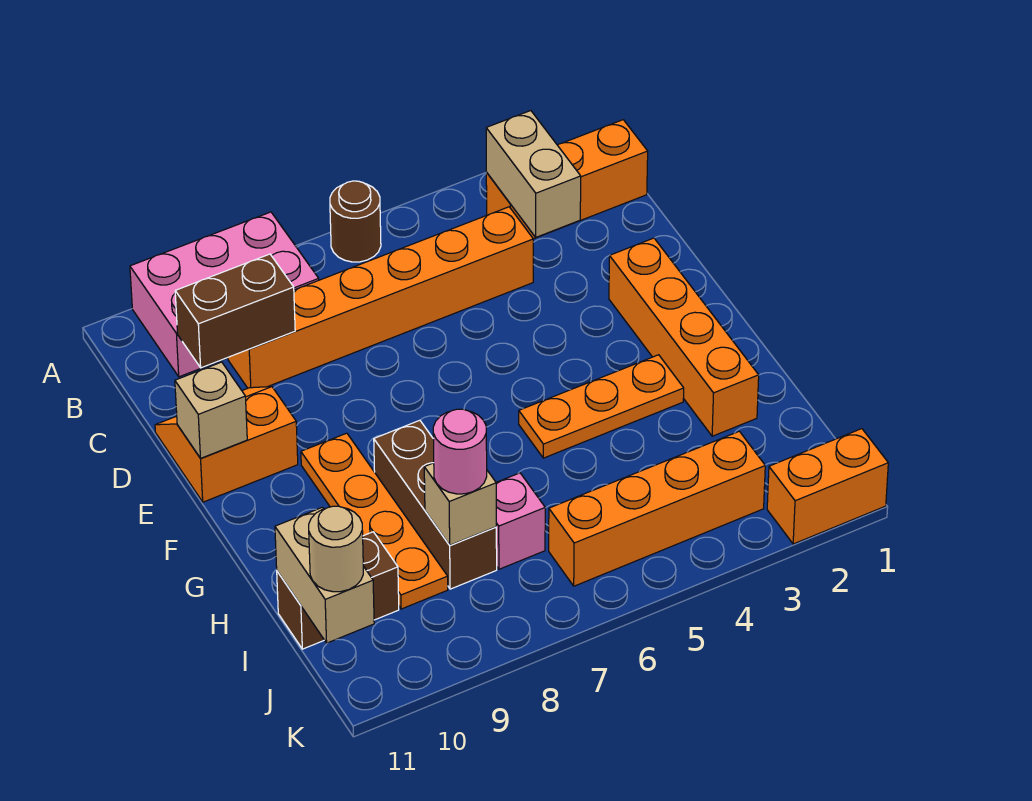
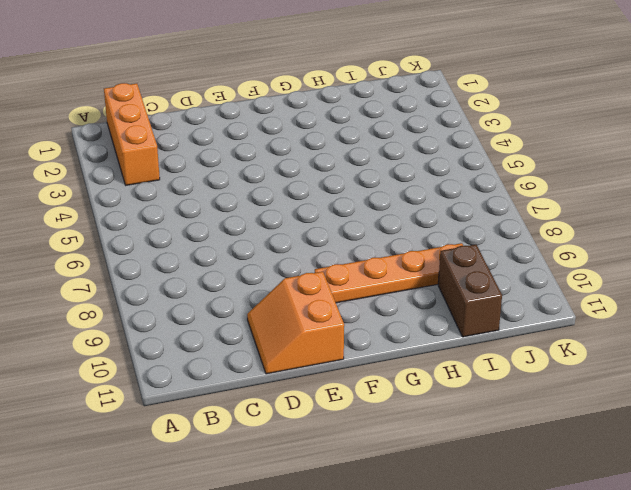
none -> brown round brick A6 level 1
none -> pink brick A8:B10 level 1
none -> orange brick C4:C9 level 1

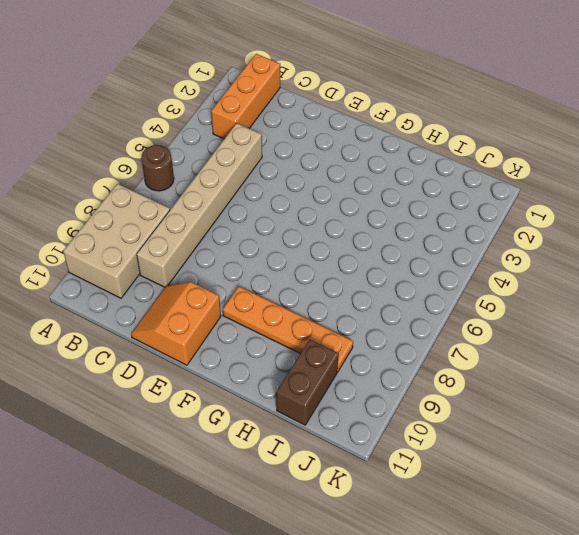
tan brick A8:B10 level 1 -> pink brick A8:B10 level 1
tan brick C4:C9 level 1 -> orange brick C4:C9 level 1
none -> orange brick E2:H2 level 1
none -> orange plate G3:G5 level 1
none -> brown brick G8:I8 level 1

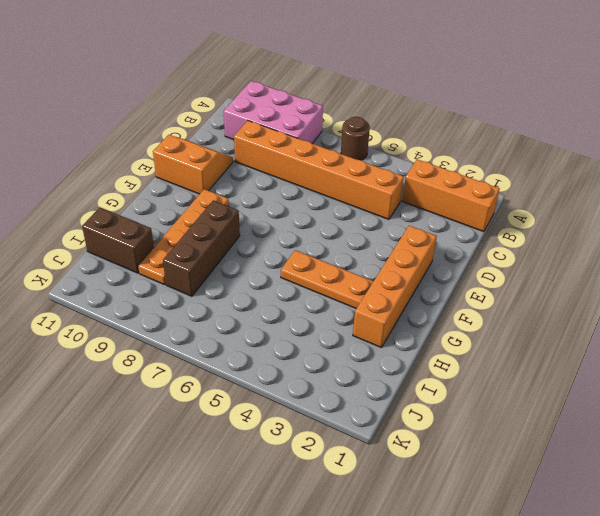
none -> pink brick I7 level 1
none -> orange brick J3:J6 level 1
none -> orange brick K1:K2 level 1

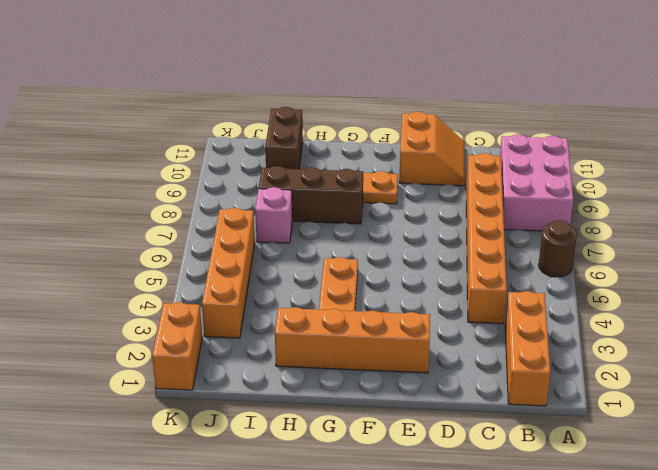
none -> tan brick B3:C3 level 2
none -> brown brick C9:C10 level 2
none -> tan brick E11 level 2

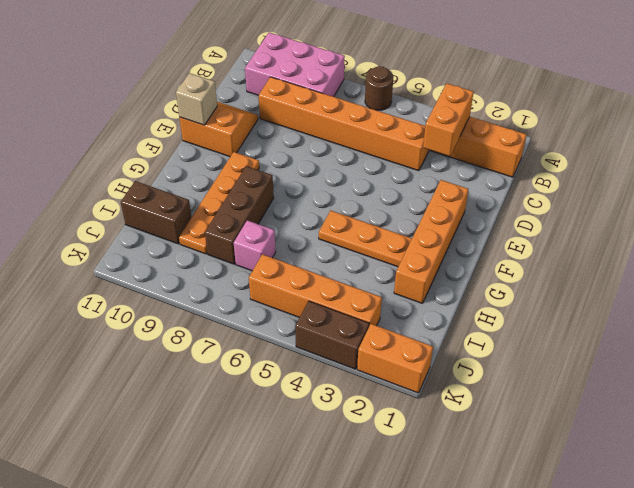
orange brick B3:C3 level 2 -> tan brick B3:C3 level 2
brown brick K3:K4 level 1 -> brown brick C9:C10 level 2
none -> tan brick I8 level 2
none -> tan brick I11:J11 level 2
none -> pink round brick I8 level 3

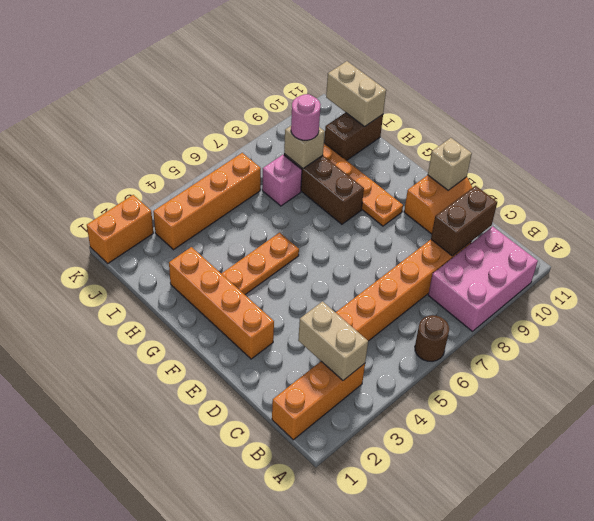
none -> tan round brick J11 level 3

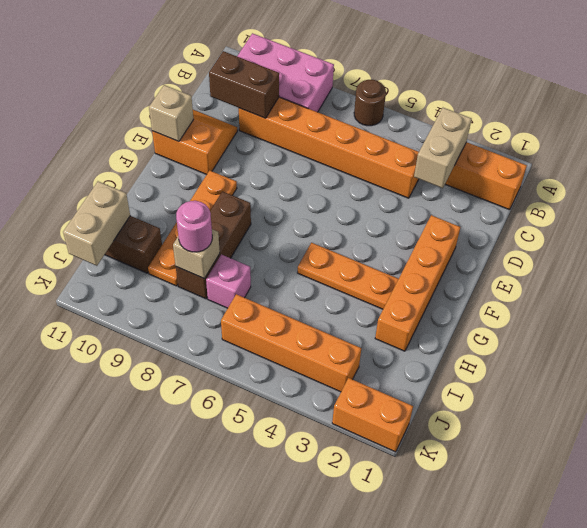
none -> tan round brick J11 level 3

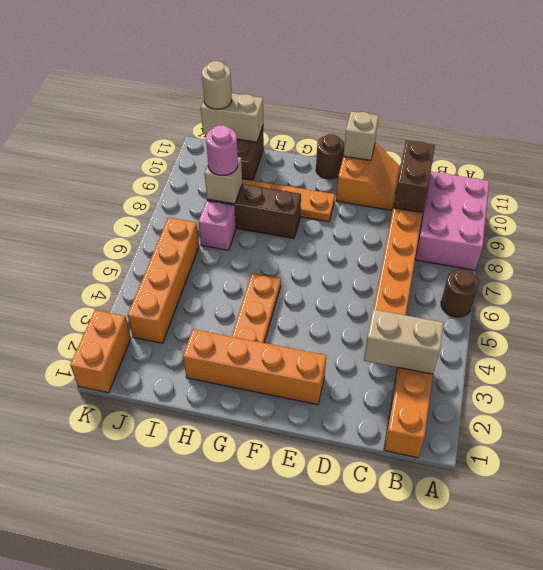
brown round brick F11 level 1 -> none

